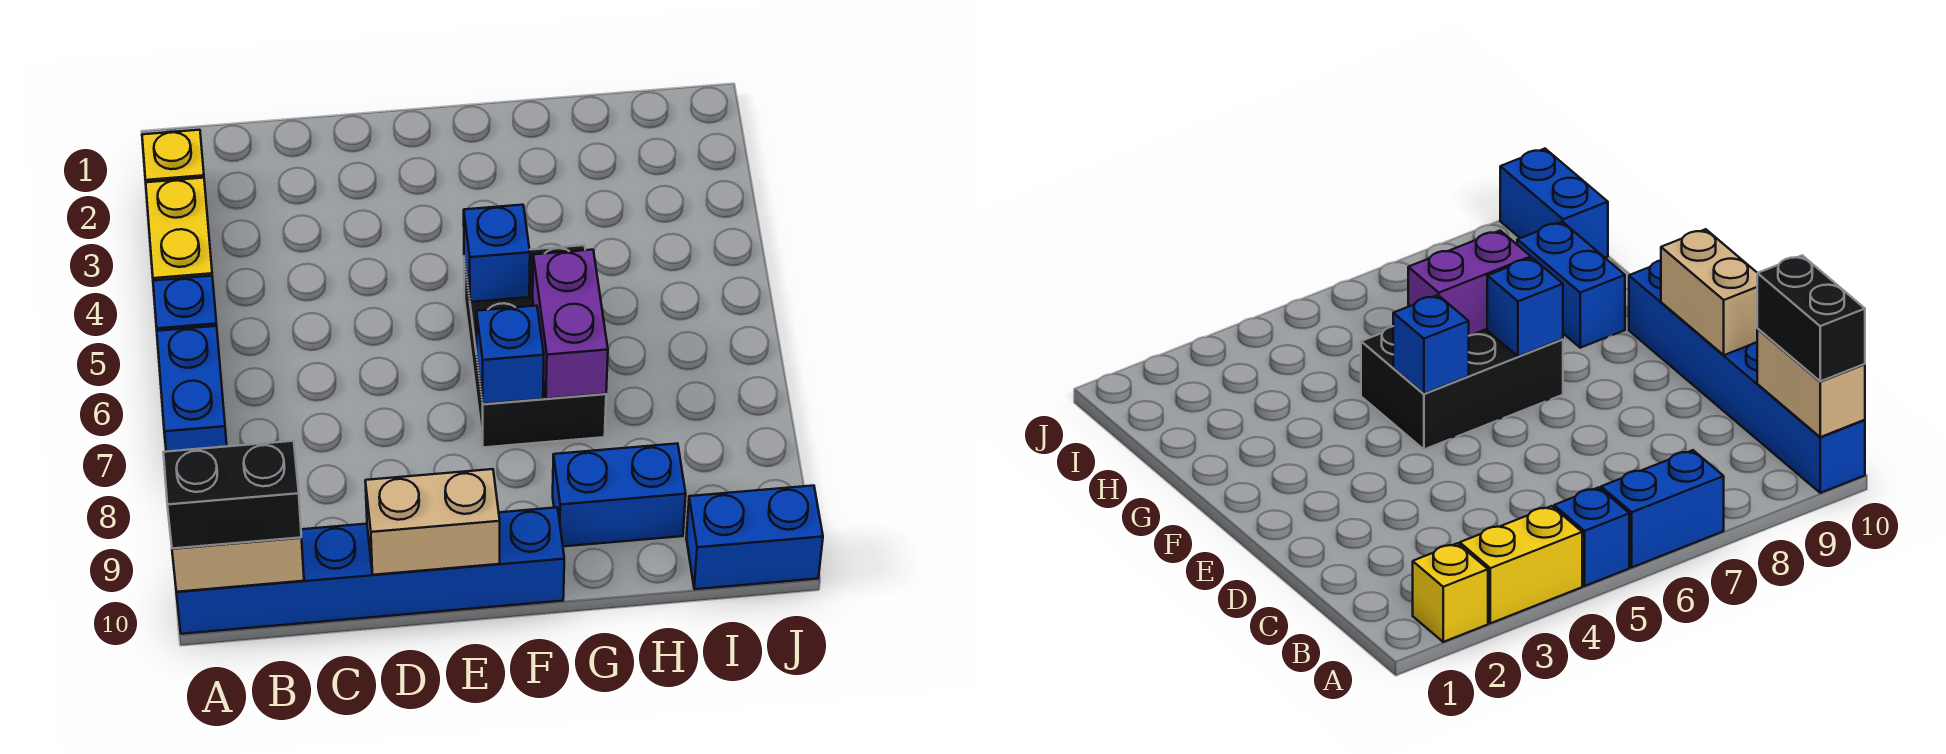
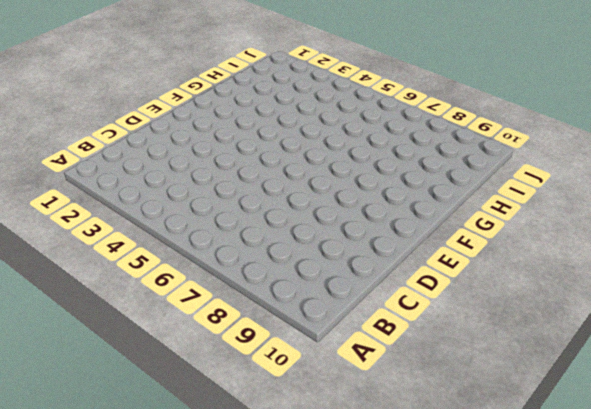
none -> yellow brick A2 level 1
none -> yellow brick A3:A4 level 1
none -> blue brick A5 level 1

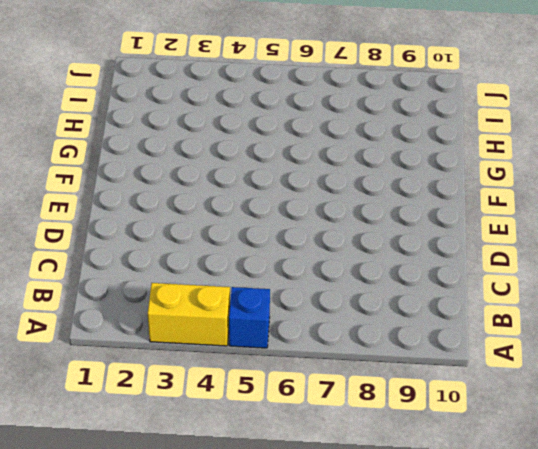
none -> yellow brick A2 level 1
none -> blue brick A6:A7 level 1
none -> blue brick A10:F10 level 1

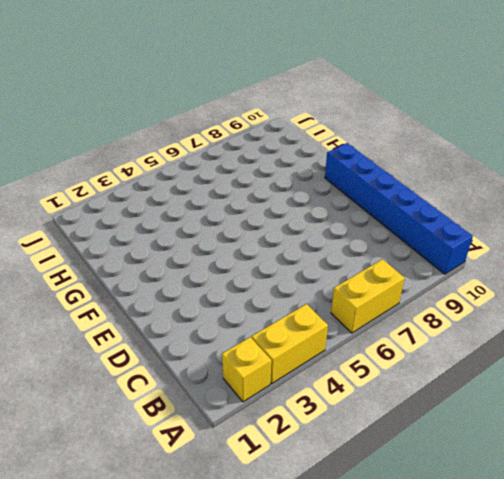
yellow brick A6:A7 level 1 -> blue brick A6:A7 level 1
none -> blue brick A5 level 1
none -> black brick F5:G7 level 1
none -> blue brick G9:H9 level 1

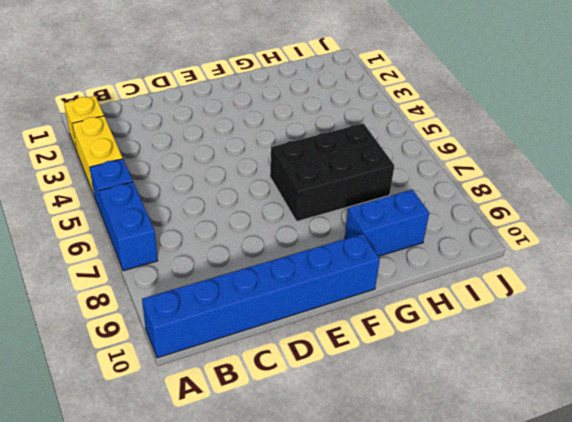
black brick F6:H7 level 1 -> black brick F5:G7 level 1
none -> blue brick I10:J10 level 1
none -> tan brick A10:B10 level 2
none -> tan brick D10:E10 level 2

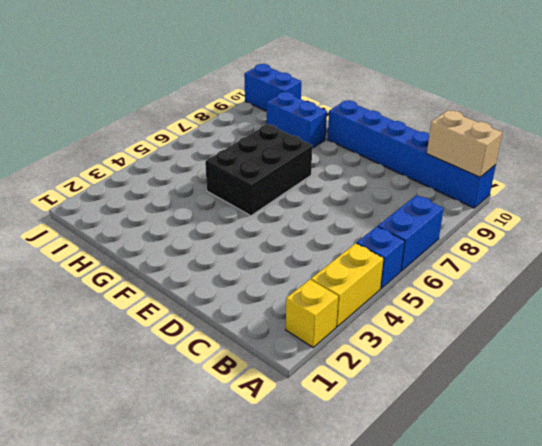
none -> tan brick D10:E10 level 2
none -> blue brick F5 level 2
none -> blue brick F7 level 2

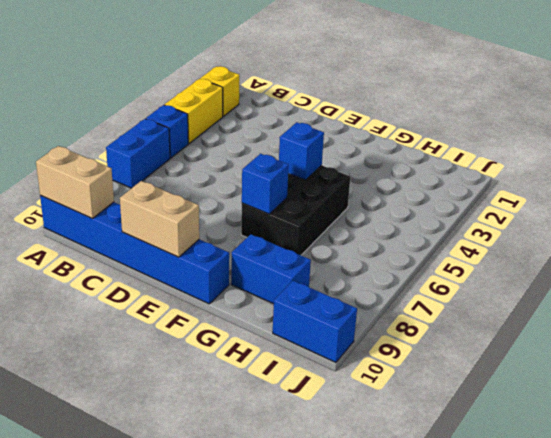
none -> purple brick G6:G7 level 2
none -> black brick A10:B10 level 3

